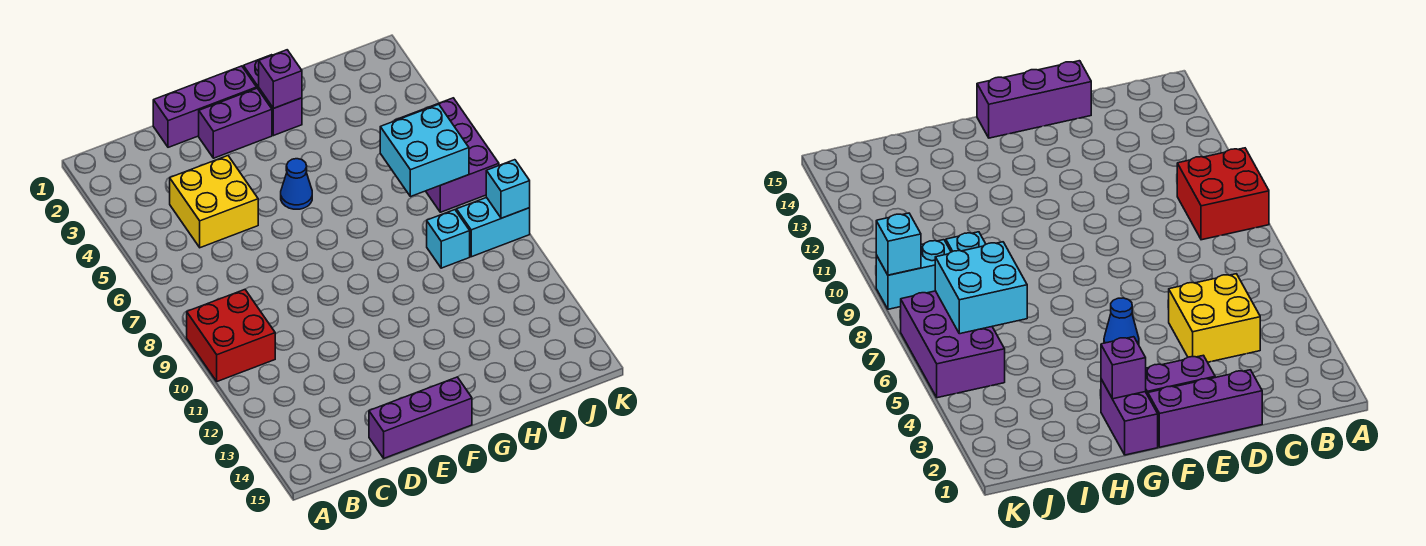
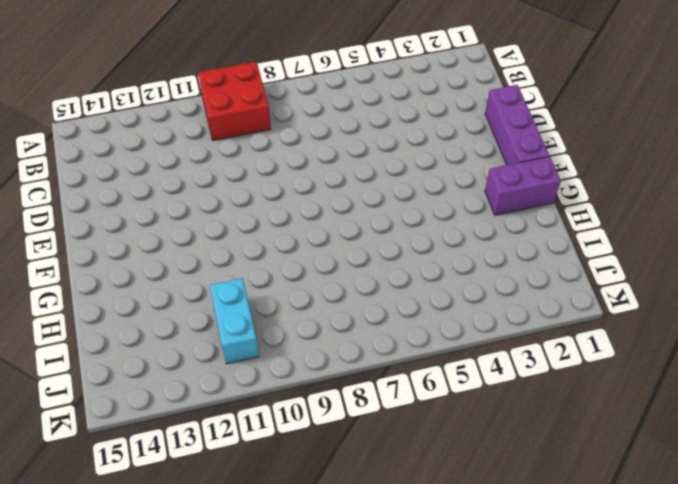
cyan brick I11:J11 level 1 -> cyan brick J9:K9 level 1
none -> yellow brick C4:D5 level 1
none -> purple brick D15:F15 level 1
none -> purple brick E2:F2 level 1

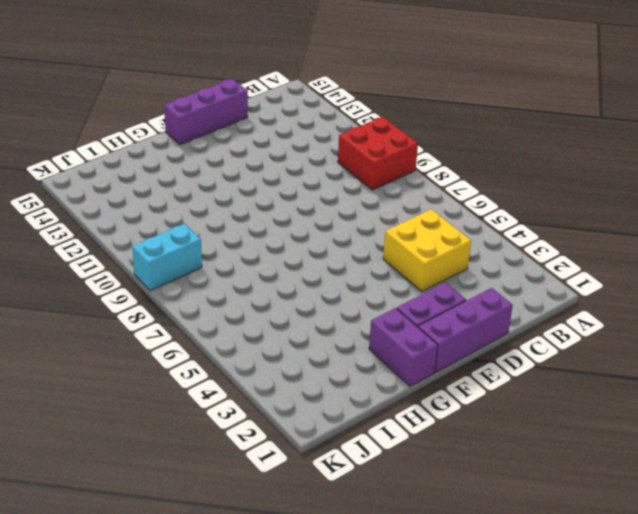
none -> blue cone F5 level 1
none -> cyan brick I9 level 1
none -> purple brick J5:K7 level 1

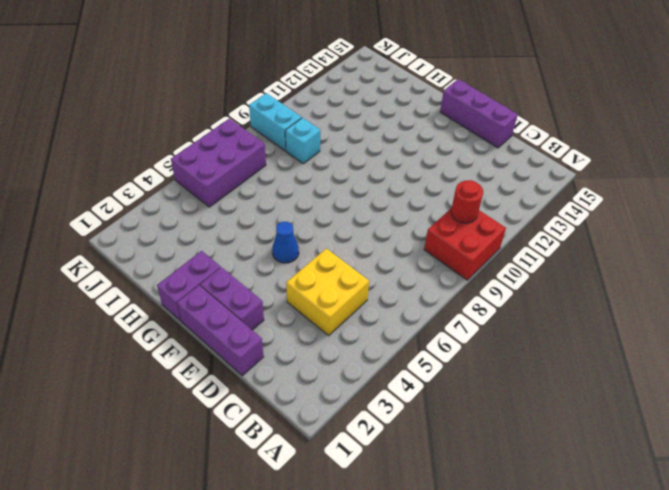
red round brick B10 level 2 -> none
none -> purple brick G2 level 2
none -> cyan brick I6:J7 level 2
none -> cyan brick K9 level 2

